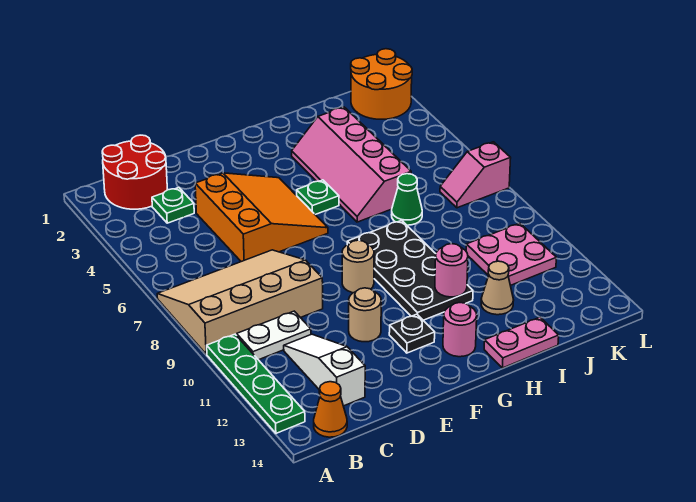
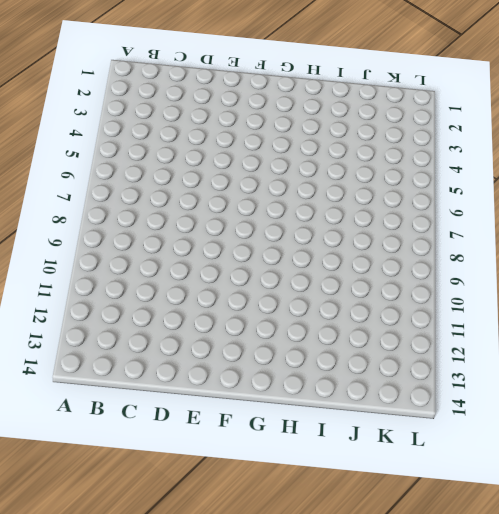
none -> tan slope A7:D9 level 1 top 9
none -> green plate A10:A13 level 1
none -> red round brick B1:C2 level 1

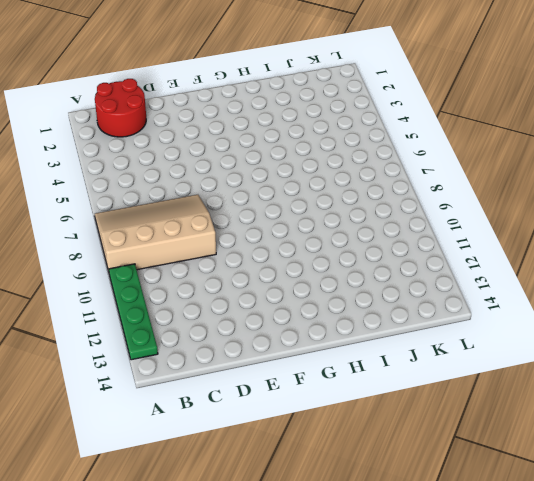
none -> white plate B10:C10 level 1
none -> orange cone B14 level 1
none -> green plate C3 level 1

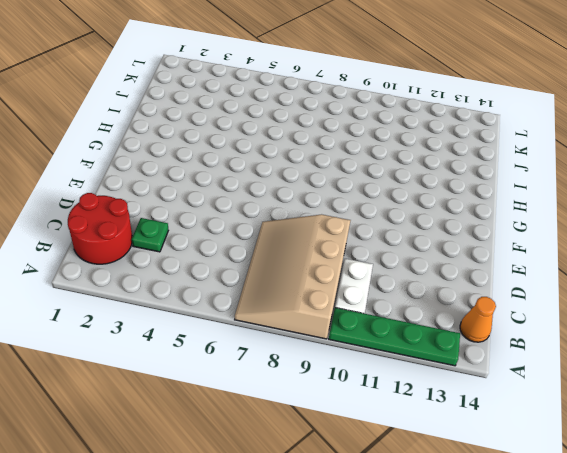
none -> white slope C11:C13 level 1 top 13
none -> orange slope D4:F6 level 1 top D
none -> tan round brick E11 level 1

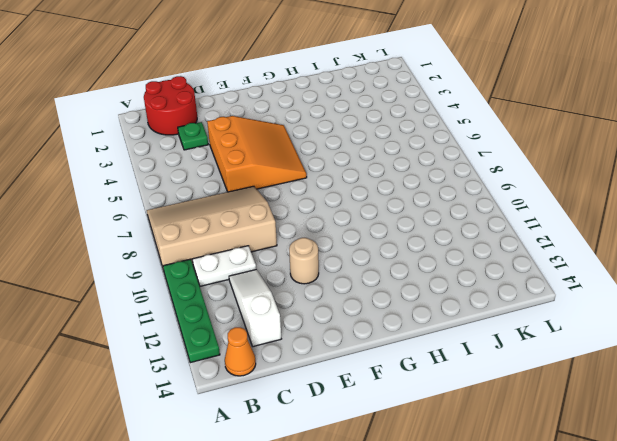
none -> tan round brick F9 level 1
none -> black plate F12 level 1
none -> green plate G5 level 1

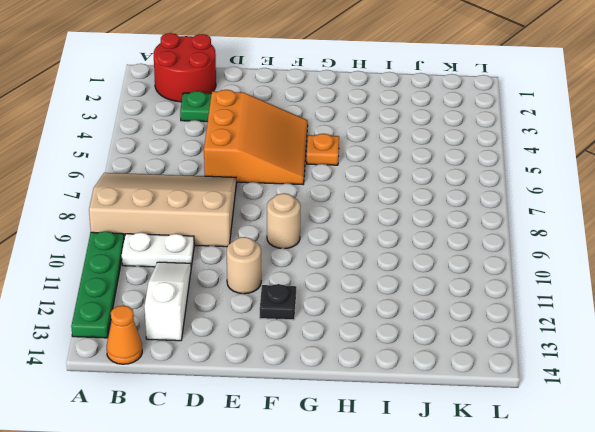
orange plate G5 level 1 -> green plate G5 level 1
none -> black plate G8:H11 level 1
none -> pink round brick G13 level 1
none -> pink slope H3:I6 level 1 top I

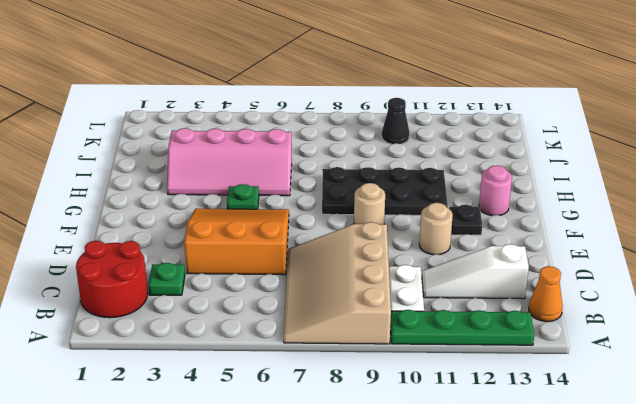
black cone K10 level 1 -> pink plate J10:K11 level 1
none -> pink plate H14:I14 level 1
none -> green cone I7 level 1
none -> tan cone I12 level 1

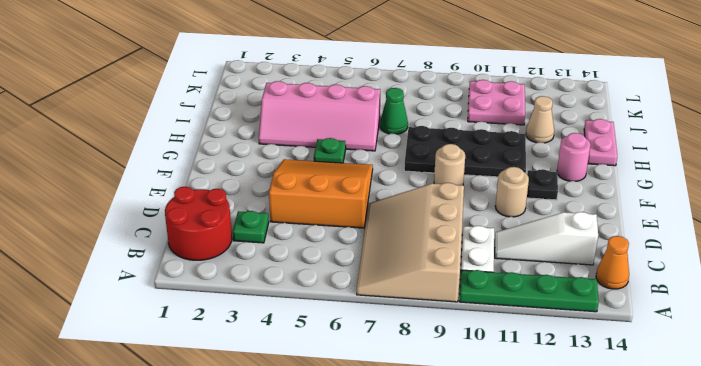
none -> orange round brick K1:L2 level 1
none -> pink slope K7:L7 level 1 top L
none -> pink round brick H11 level 2

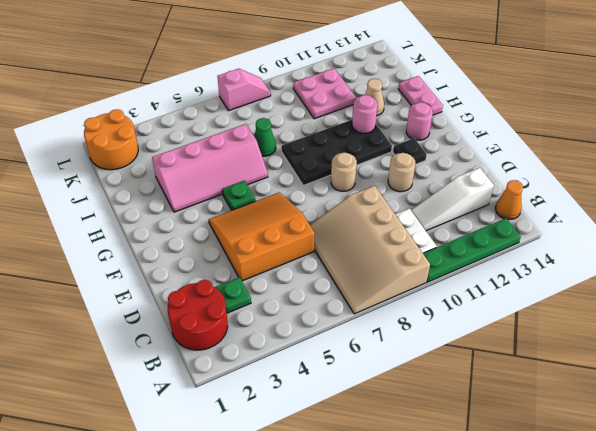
pink slope L7:L8 level 1 top 7 -> pink slope K7:L7 level 1 top L

